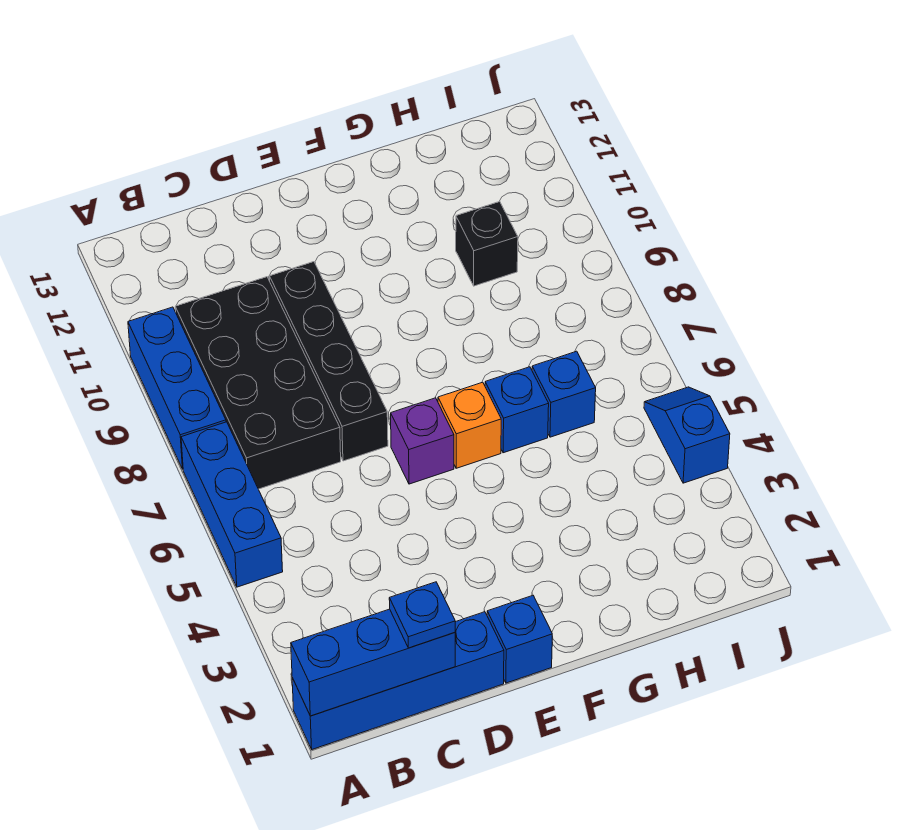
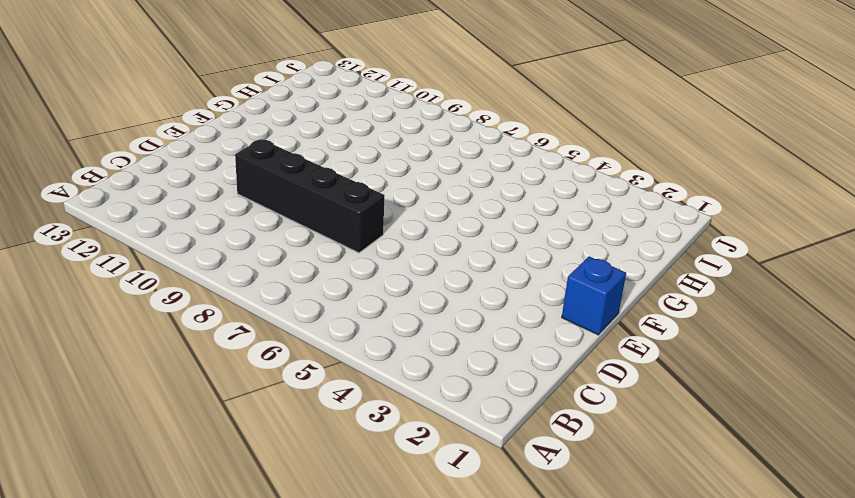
none -> blue brick A1:D1 level 1
none -> blue brick A5:A7 level 1
none -> blue brick A8:A10 level 1

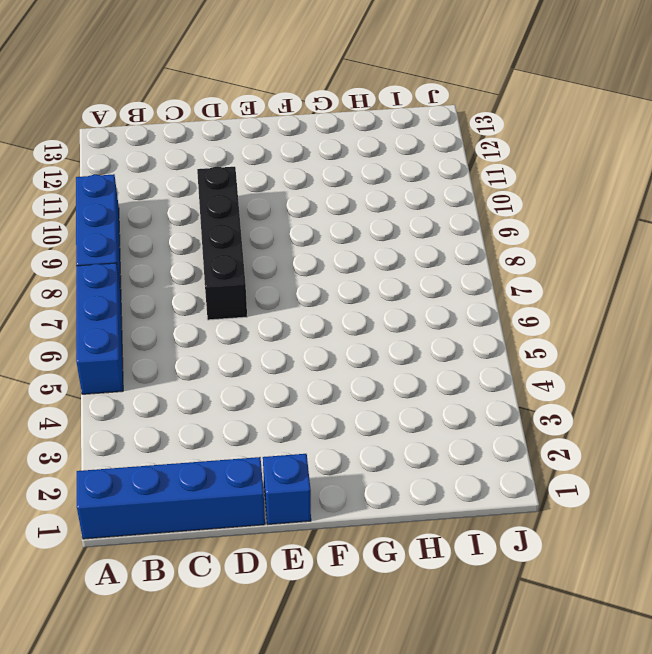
none -> black brick B7:C10 level 1
none -> purple brick E6 level 1
none -> orange brick F6 level 1

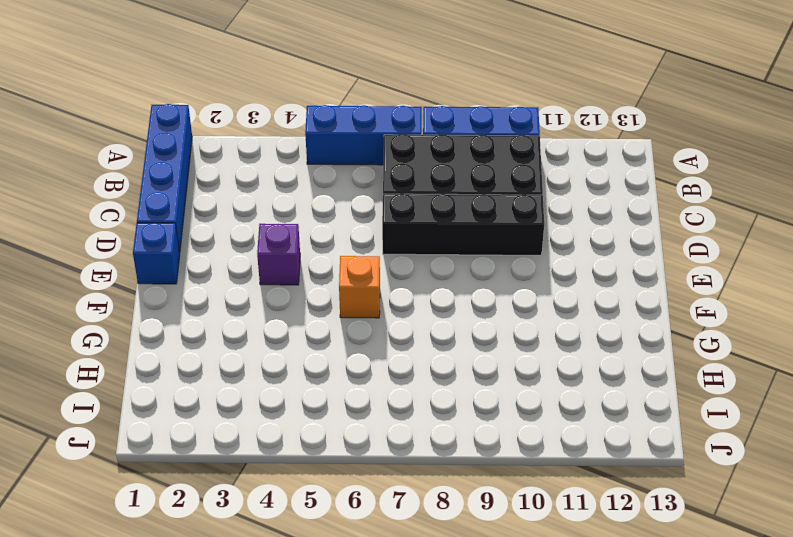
purple brick E4 level 1 -> purple brick E6 level 1
none -> blue brick G6 level 1
none -> blue brick H6 level 1
none -> black brick H10 level 1

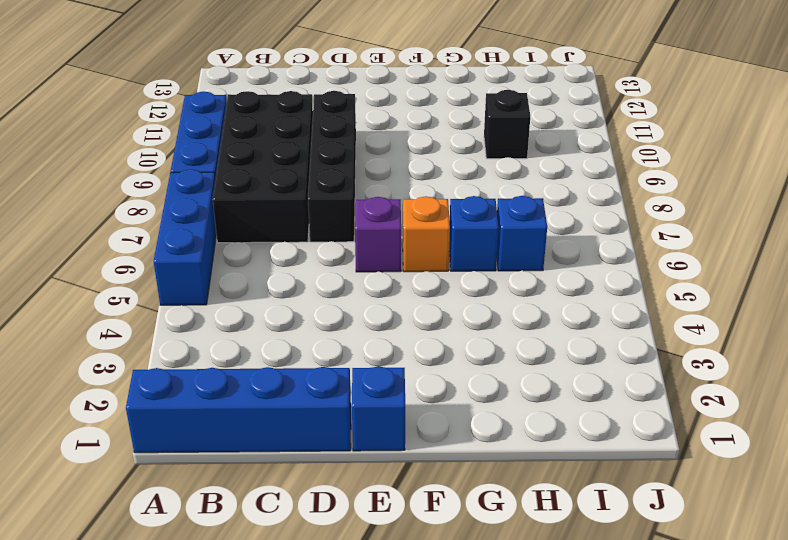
none -> blue slope J4:J5 level 1 top 4
none -> blue brick A1:C1 level 2
none -> blue plate C1 level 3

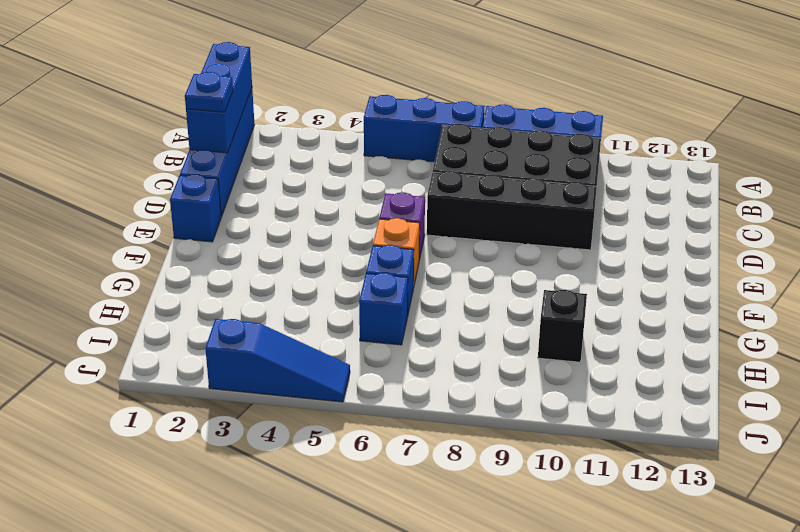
blue slope J3:J5 level 1 top 3 -> blue slope J4:J5 level 1 top 4

